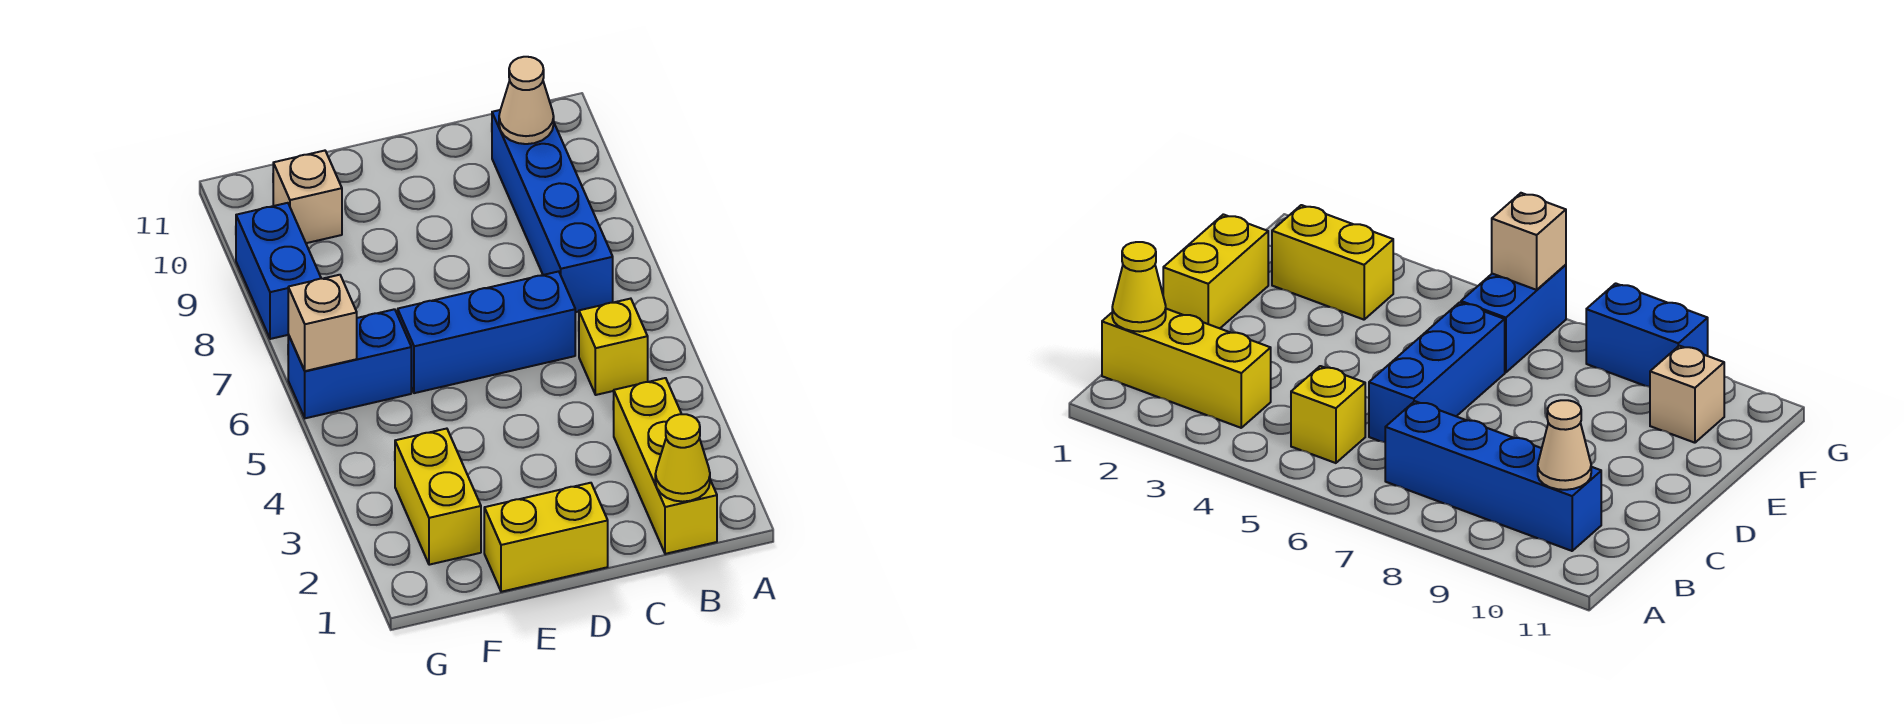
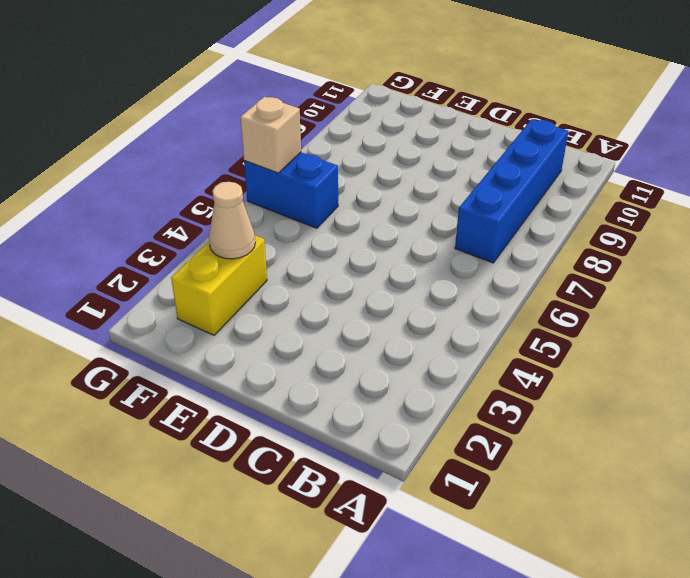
tan cone F3 level 2 -> tan cone B10 level 2
none -> yellow brick B1:B3 level 1
none -> yellow brick B5 level 1
none -> blue brick C6:E6 level 1

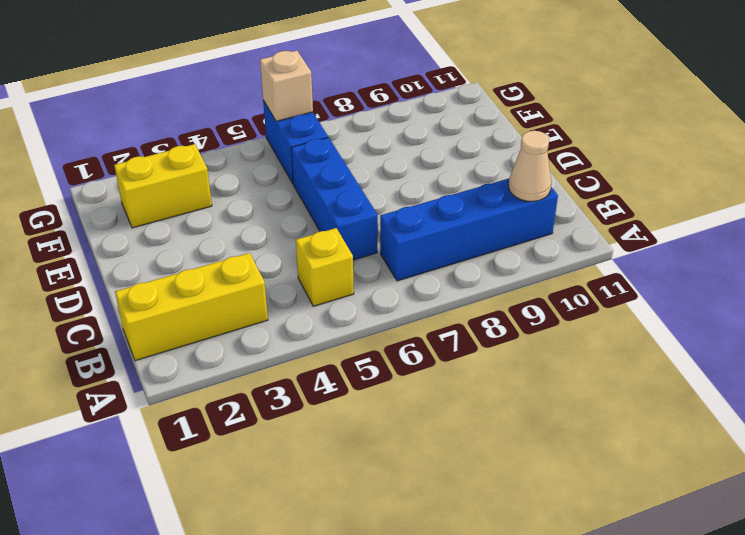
none -> yellow brick D1:E1 level 1
none -> tan brick F10 level 1
none -> blue brick G8:G9 level 1

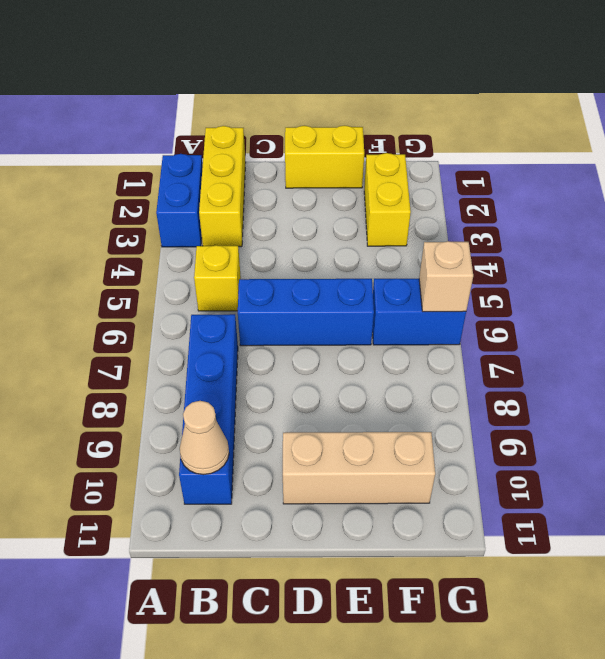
blue brick A2:A3 level 1 -> blue brick G8:G9 level 1
tan brick D10:F10 level 1 -> tan brick F10 level 1
none -> yellow cone B1 level 2

